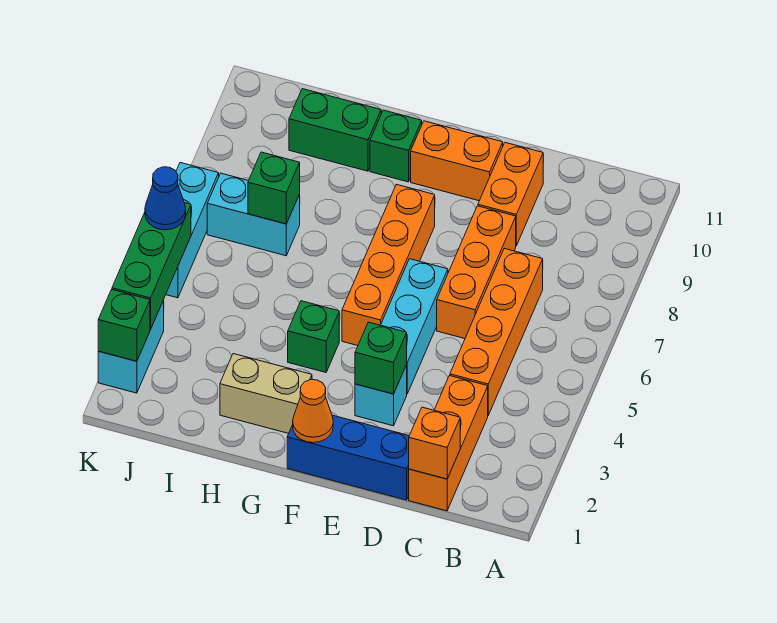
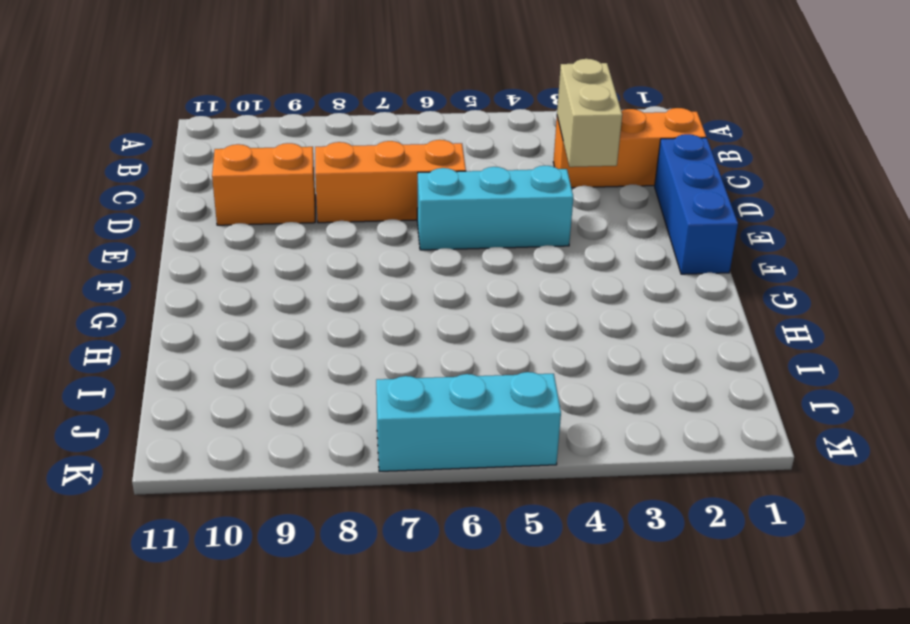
tan brick C3:D3 level 2 -> tan brick G2:H2 level 1
none -> orange brick C4:C7 level 1
none -> cyan brick E3 level 1
none -> orange brick E10:F10 level 1

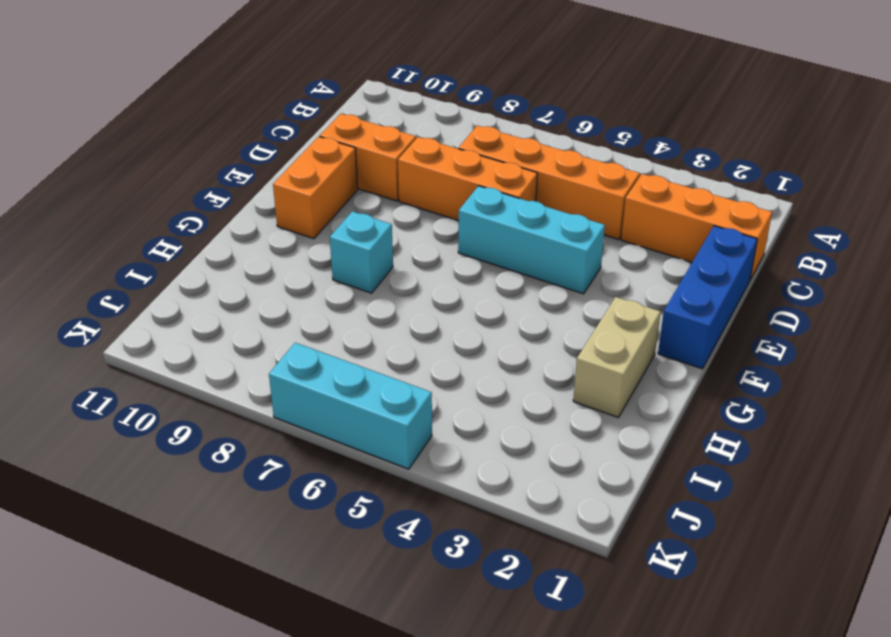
cyan brick G8 level 1 -> cyan brick E3 level 1
none -> orange brick F5:F8 level 1
none -> green brick G4 level 1
none -> green brick G10 level 1

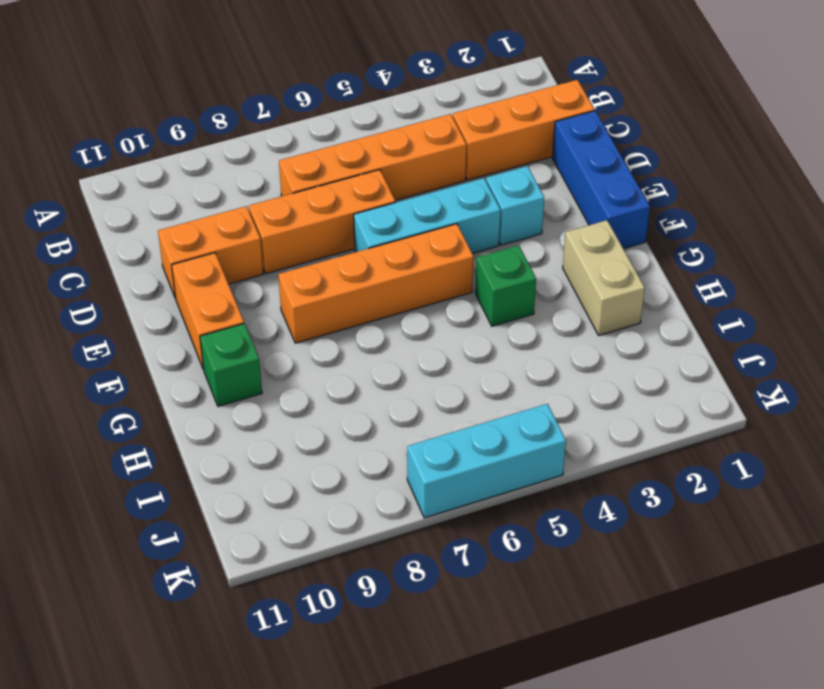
none -> green brick H10:I10 level 1
none -> cyan brick I7:J7 level 1
none -> cyan brick K2:K3 level 1

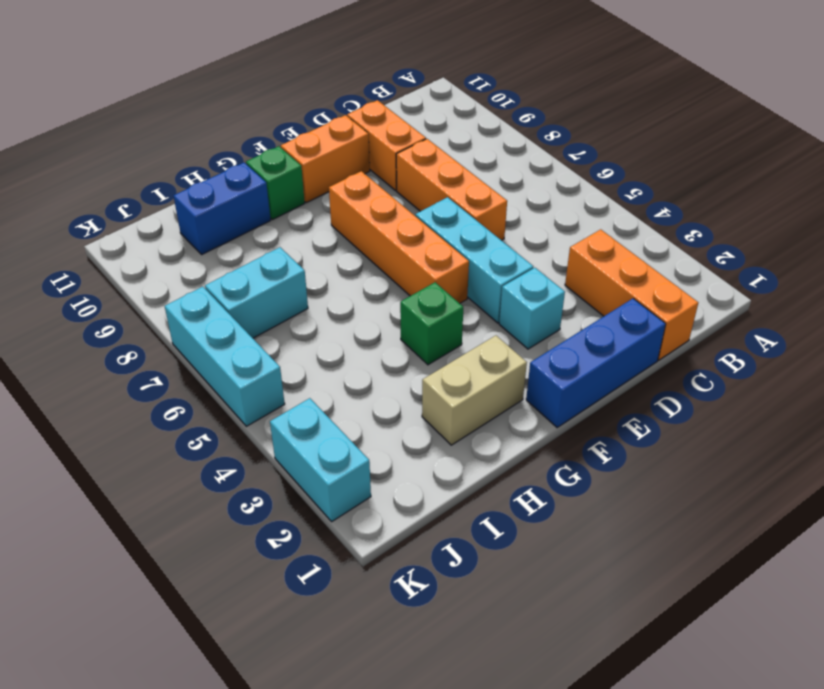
blue brick H10:I10 level 1 -> green brick H10:I10 level 1
none -> orange brick C4:C7 level 1
none -> orange brick C1 level 2
none -> green brick E3 level 2

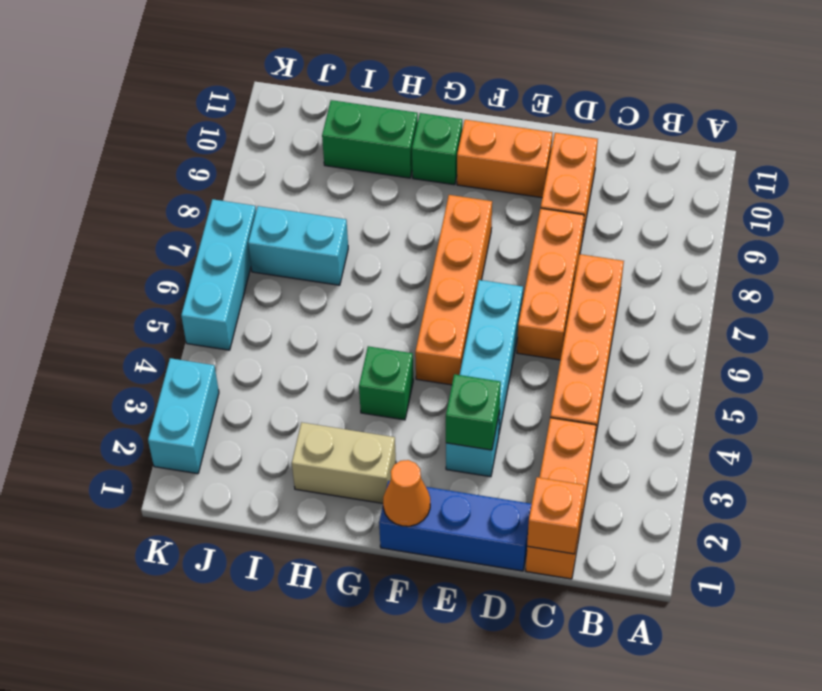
none -> green brick I7 level 2
none -> green brick K2 level 2
none -> green brick K3:K5 level 2

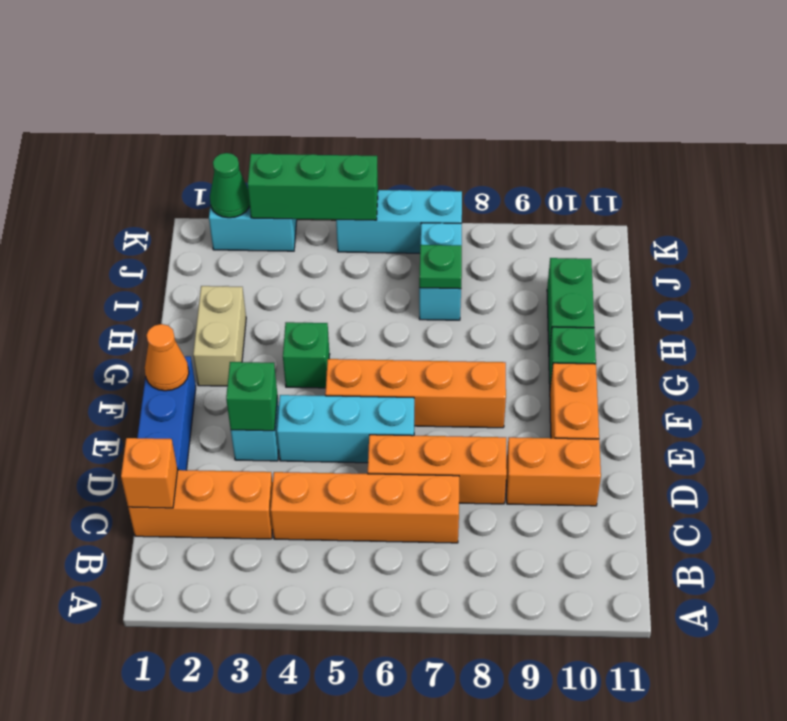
green plate I7 level 2 -> green brick I7 level 2
green cone K2 level 2 -> green brick K2 level 2
none -> blue cone K5 level 3

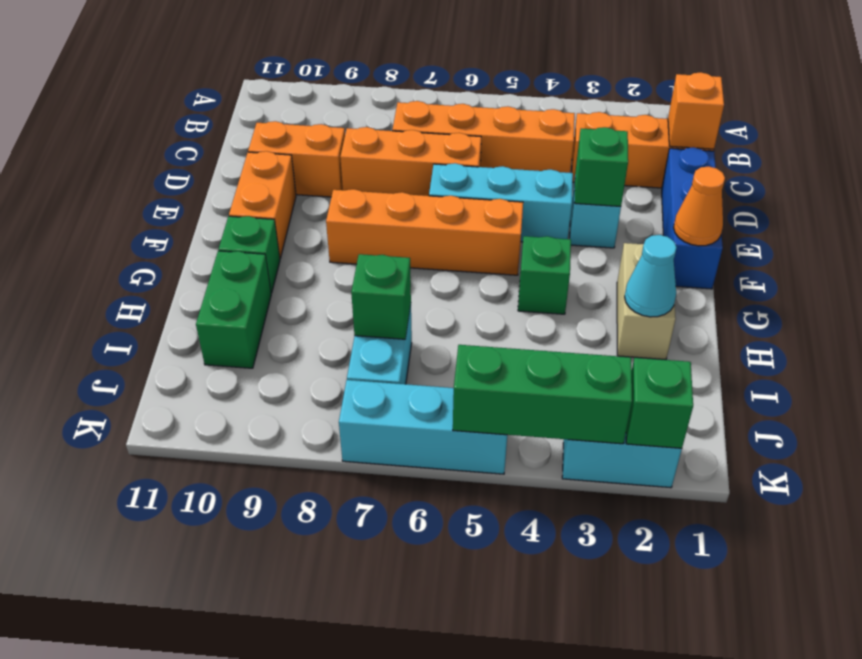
cyan cone H2 level 2 -> none
none -> blue cone K5 level 3

